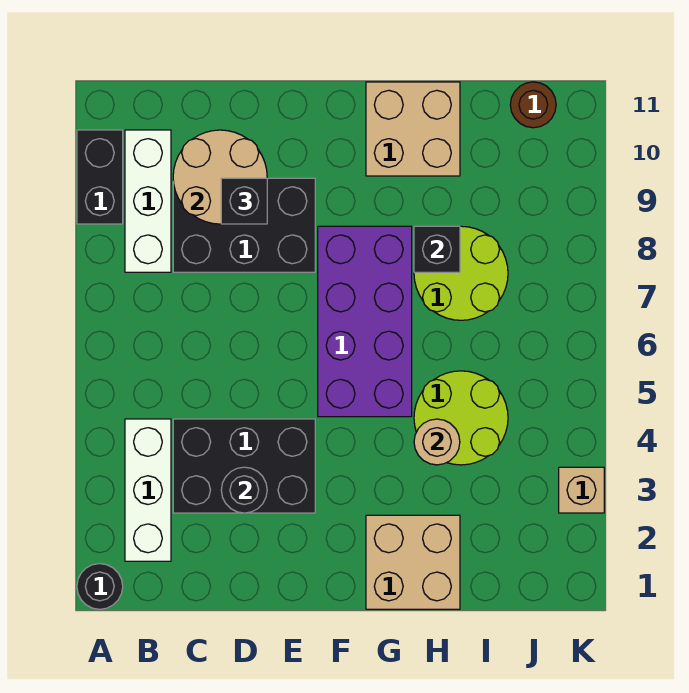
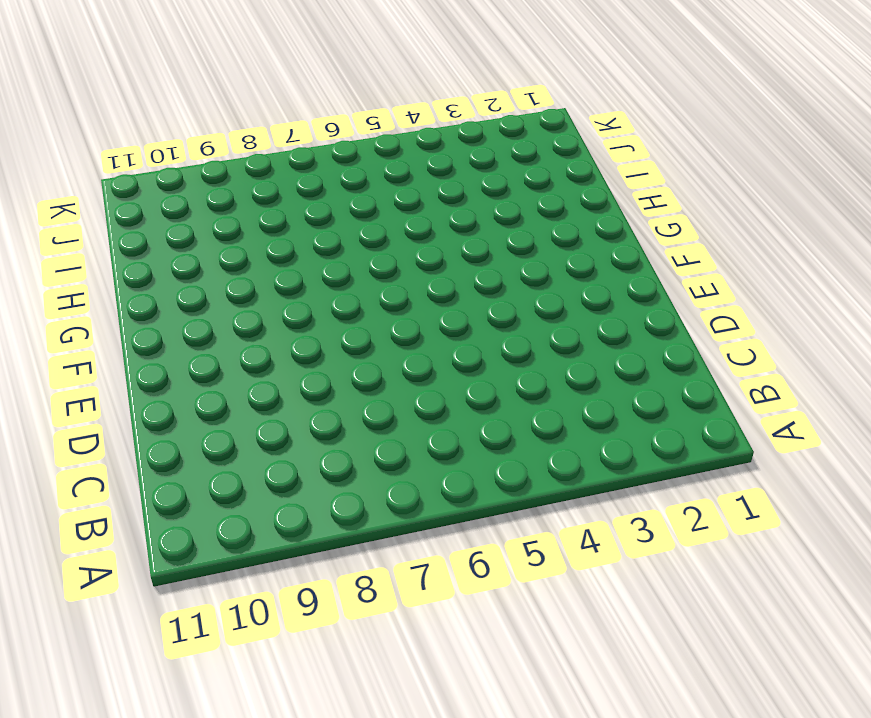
none -> black round brick A1 level 1
none -> black brick A9:A10 level 1
none -> white brick B2:B4 level 1

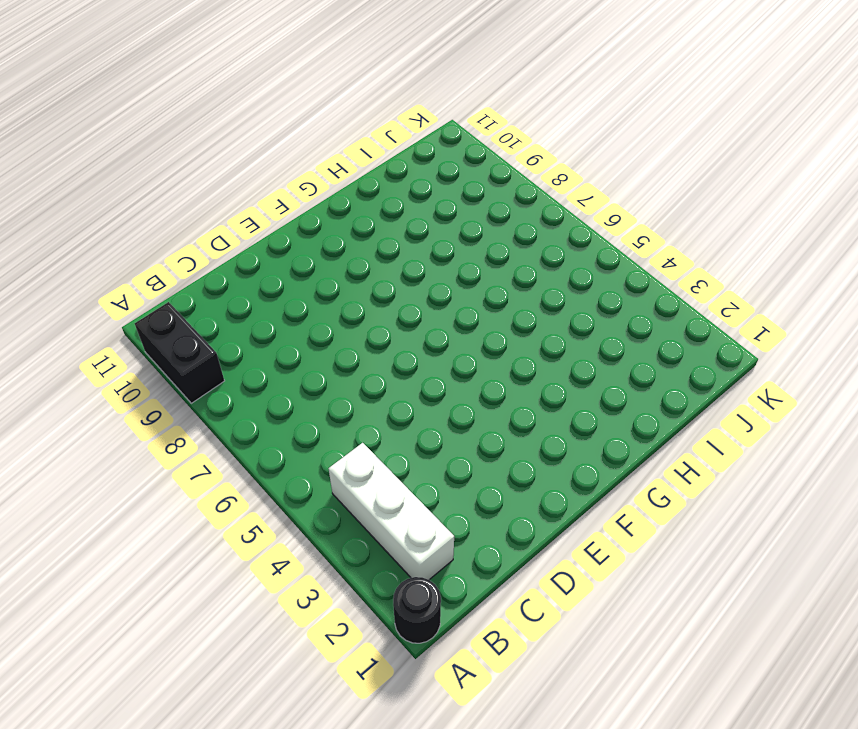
none -> white brick B8:B10 level 1
none -> black brick C3:E4 level 1
none -> black brick C8:E9 level 1

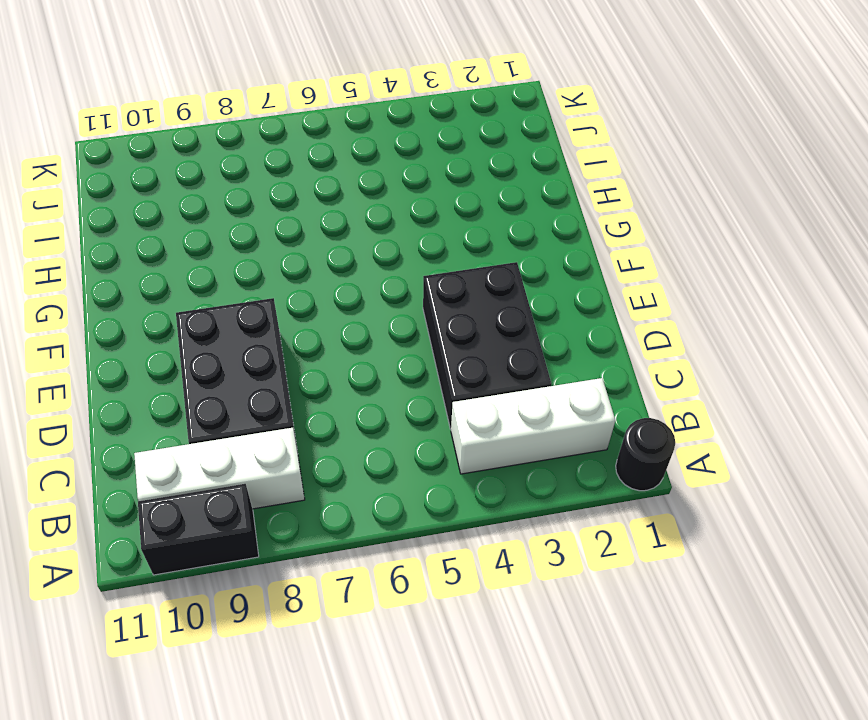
none -> purple brick F5:G8 level 1
none -> tan brick G1:H2 level 1
none -> tan brick G10:H11 level 1

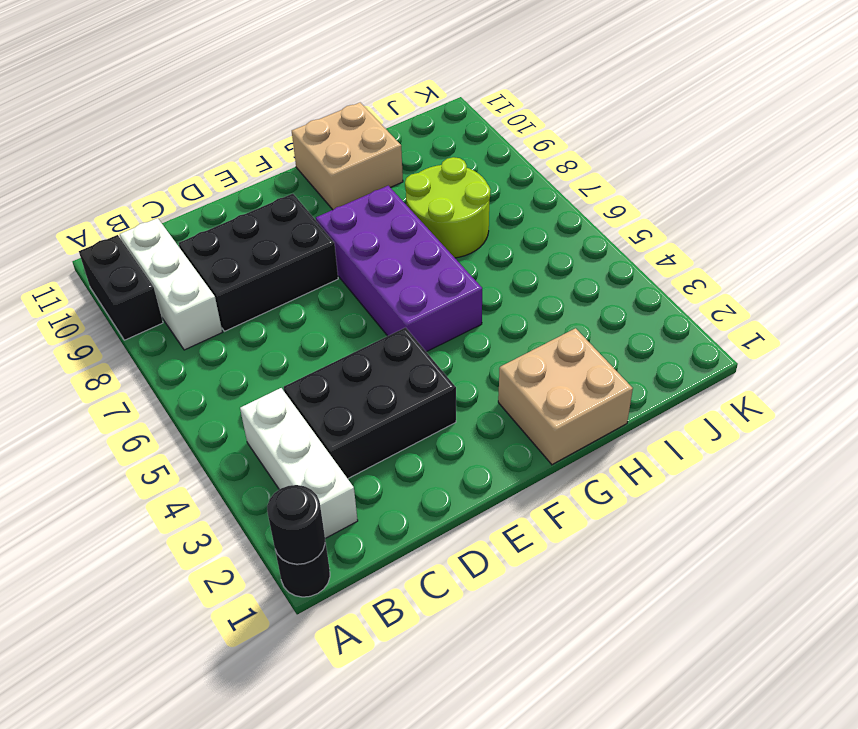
black round brick A1 level 2 -> black round brick D3 level 2
none -> lime round brick H4:I5 level 1
none -> brown round brick J11 level 1
none -> tan brick K3 level 1

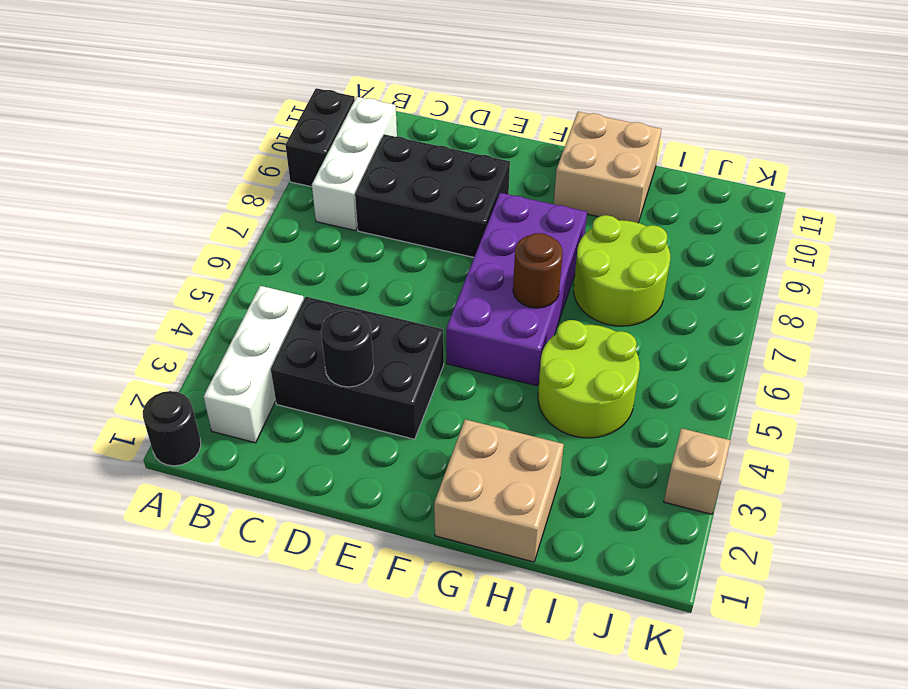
brown round brick G6 level 2 -> brown round brick J11 level 1
none -> tan round brick C9:D10 level 2
none -> tan round brick H4 level 2
none -> black brick H8 level 2

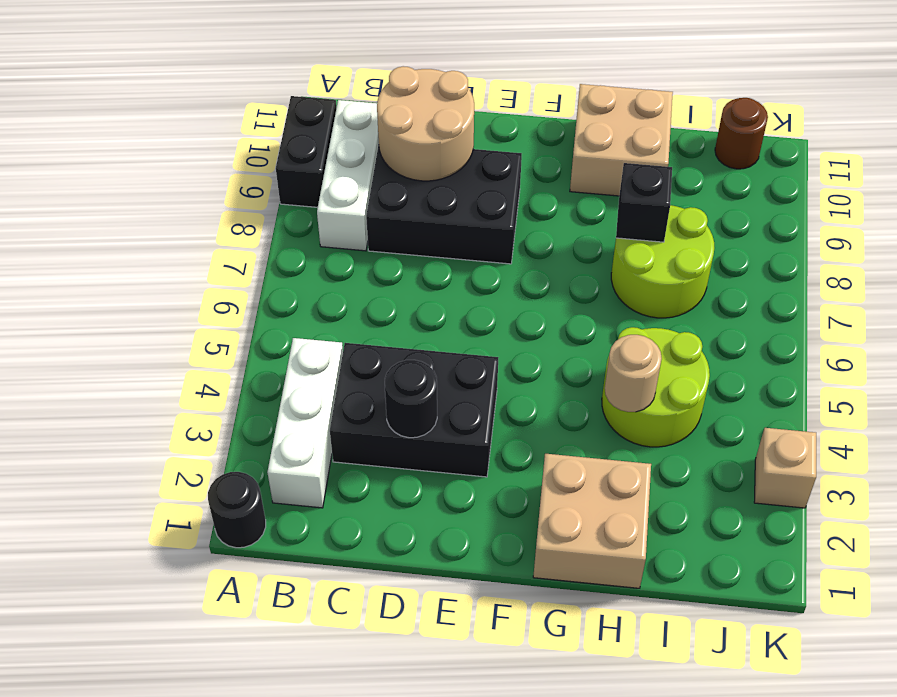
none -> purple brick F5:G8 level 1
none -> black brick D9 level 3

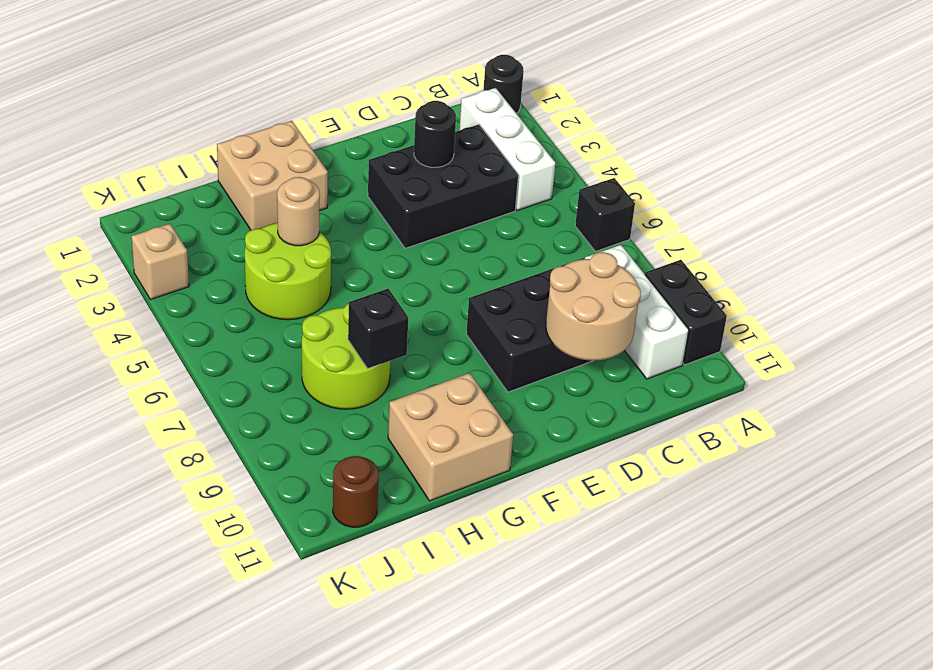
black brick A6 level 1 -> black brick D9 level 3
none -> purple brick F5:G8 level 1

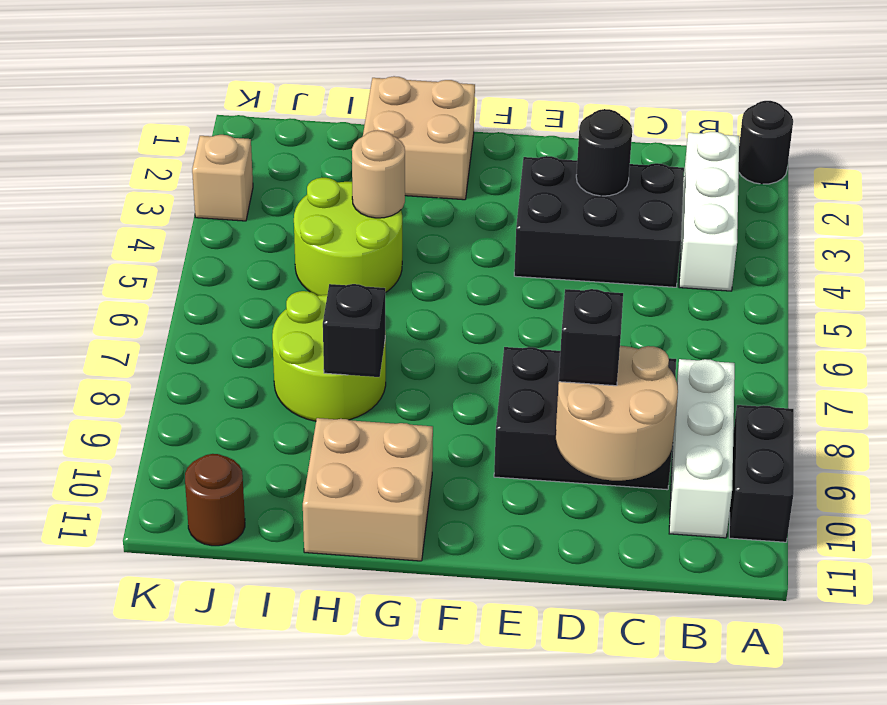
none -> purple brick F5:G8 level 1

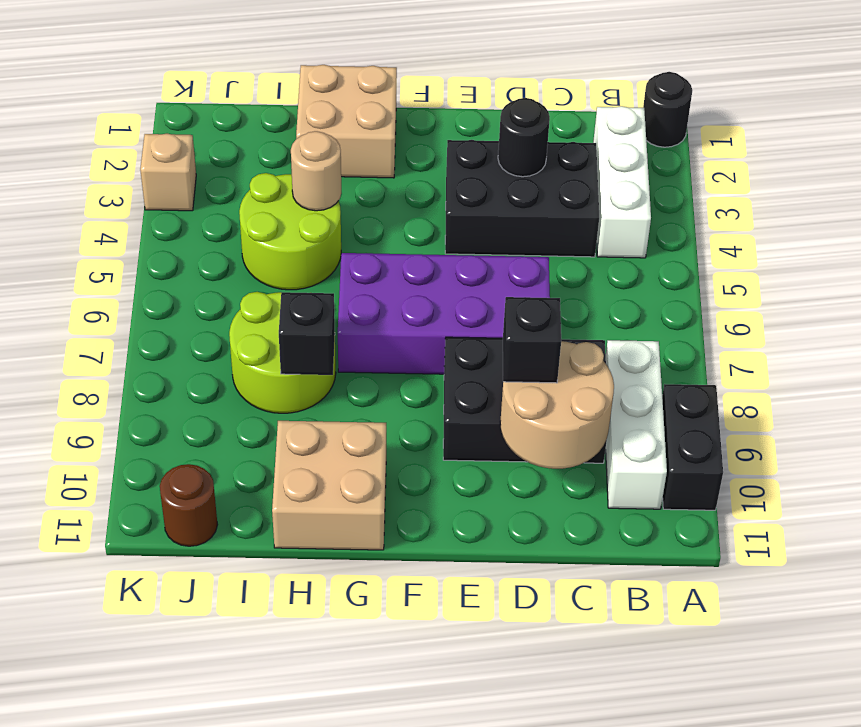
purple brick D6:G7 level 1 -> purple brick F5:G8 level 1

